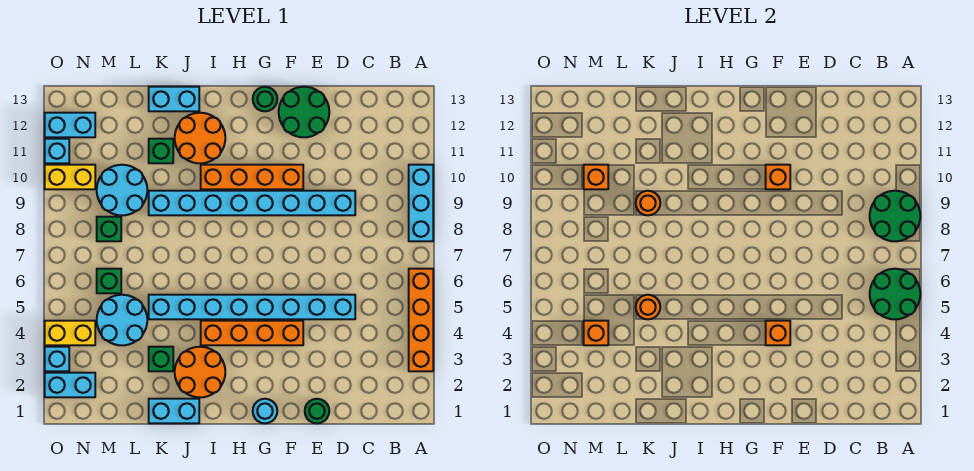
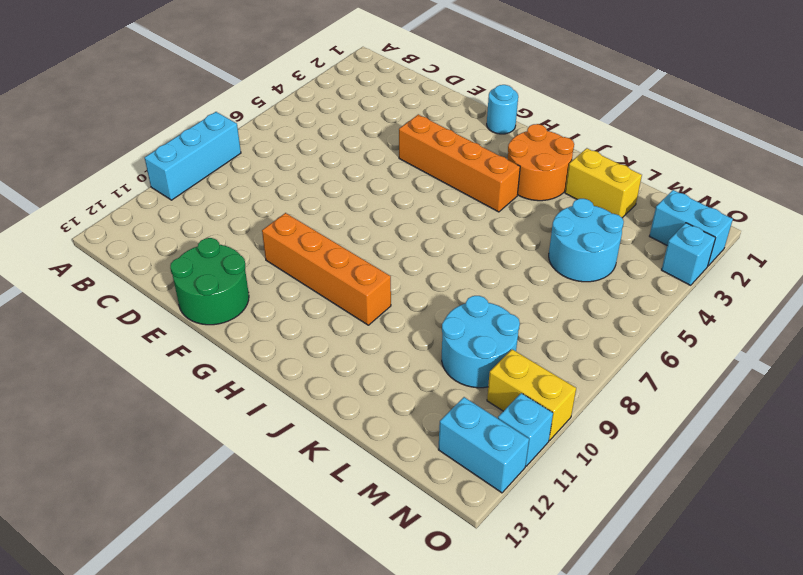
yellow brick K2:L2 level 1 -> yellow brick N4:O4 level 1
none -> orange brick A3:A6 level 1
none -> cyan brick D5:K5 level 1
none -> cyan brick D9:K9 level 1
none -> green round brick E1 level 1

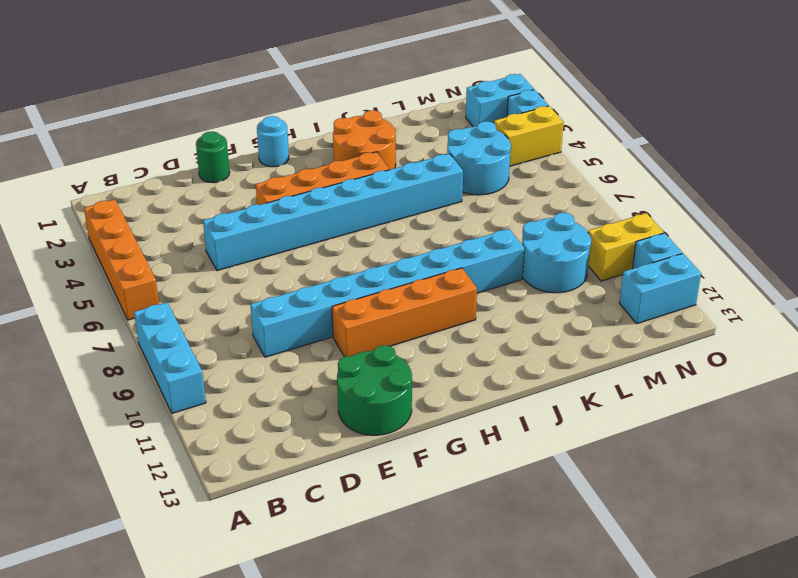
none -> green round brick G13 level 1
none -> orange round brick I11:J12 level 1
none -> cyan brick J1:K1 level 1
none -> cyan brick J13:K13 level 1

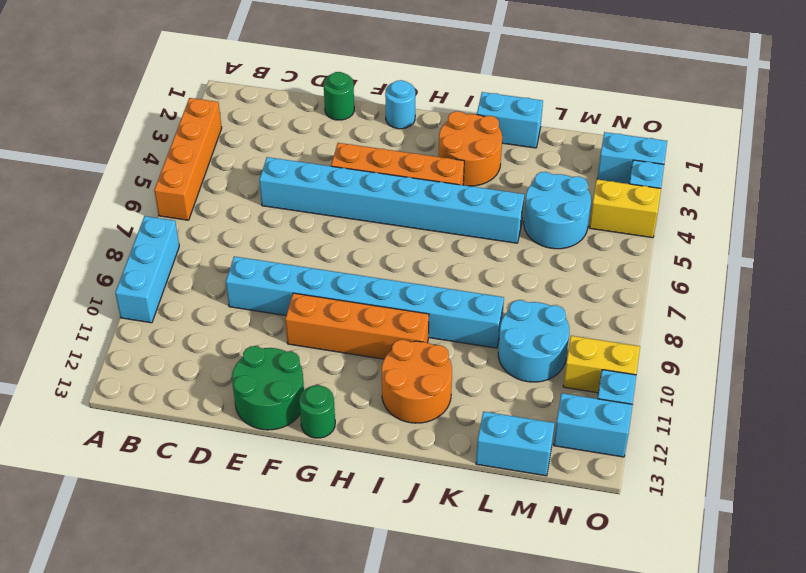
cyan brick L13:M13 level 1 -> cyan brick J13:K13 level 1
none -> green brick K3 level 1
none -> green brick K11 level 1
none -> green brick M6 level 1
none -> green brick M8 level 1

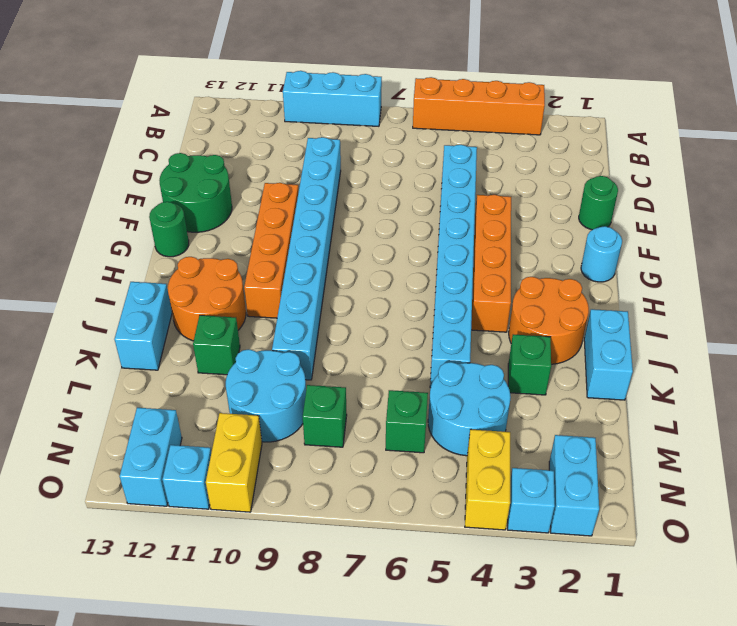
none -> green round brick A5:B6 level 2
none -> green round brick A8:B9 level 2
none -> orange brick F4 level 2
none -> orange brick F10 level 2

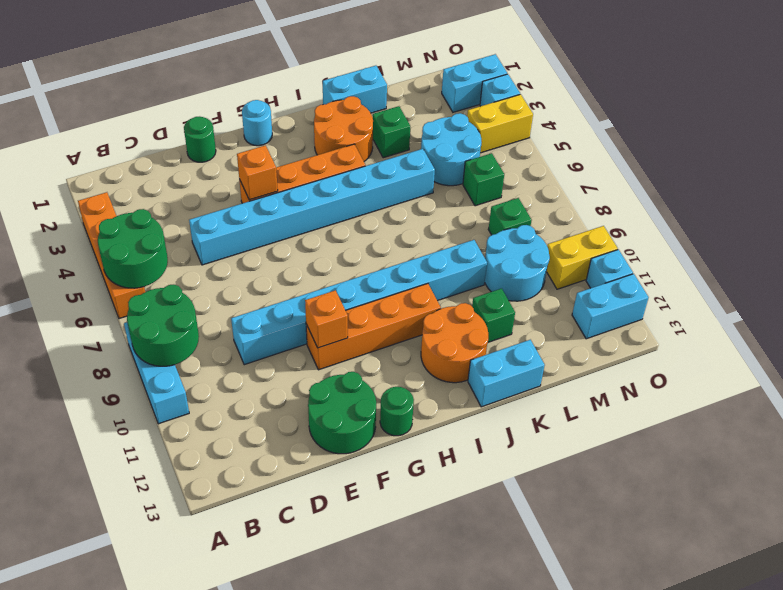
none -> orange round brick K5 level 2
none -> orange round brick K9 level 2
none -> orange brick M4 level 2
none -> orange brick M10 level 2

